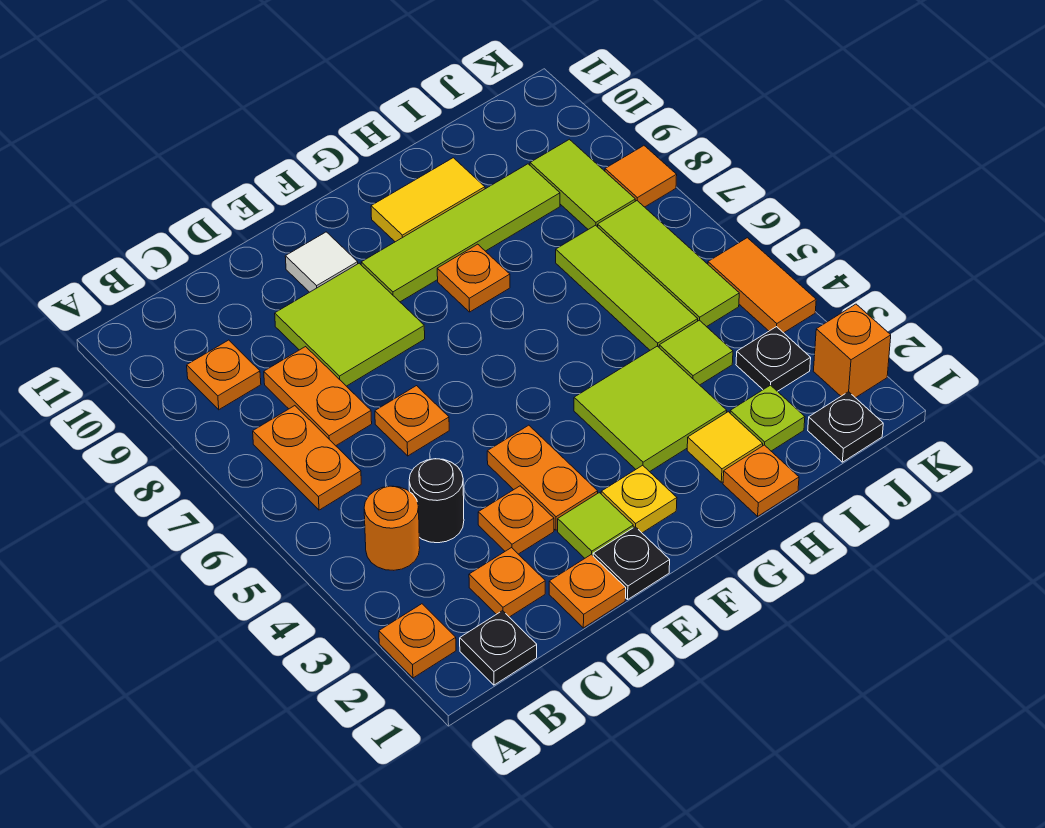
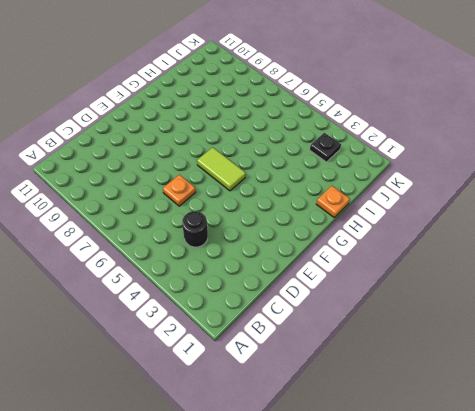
lime tile F5:F6 level 1 -> lime tile J8:J9 level 1
none -> orange plate A2 level 1
none -> black plate B1 level 1
none -> orange round brick B4 level 1
none -> orange plate B6:B7 level 1

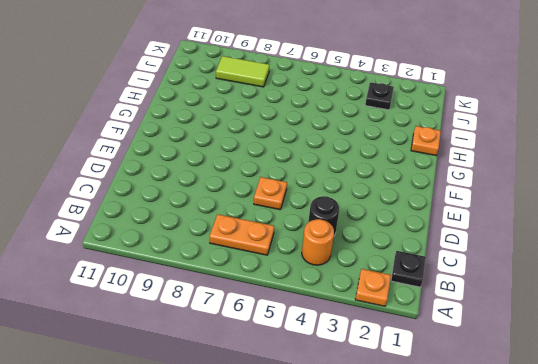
none -> orange plate B9 level 1
none -> orange plate C2 level 1
none -> orange plate C7:C8 level 1
none -> orange plate D1 level 1

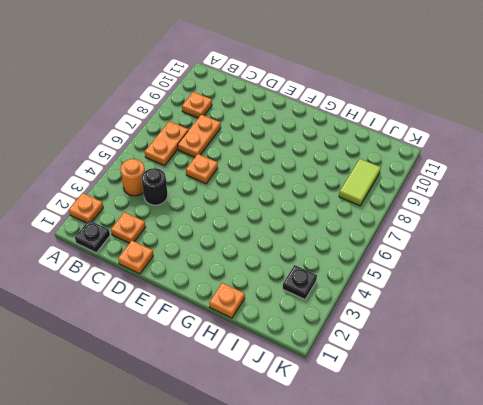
none -> orange plate D3 level 1
none -> lime tile D8:E9 level 1
none -> black plate E1 level 1
none -> lime tile E2 level 1

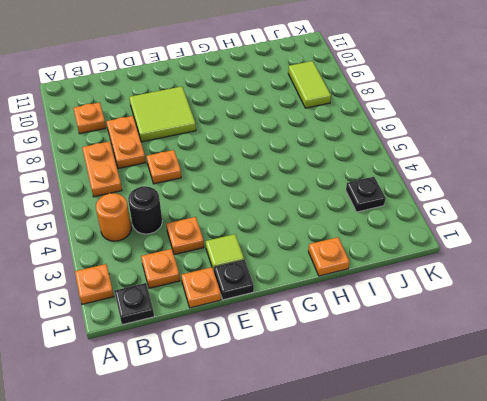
none -> orange plate E3:E4 level 1
none -> white tile E10 level 1
none -> yellow plate F2 level 1
none -> lime tile F9:I9 level 1

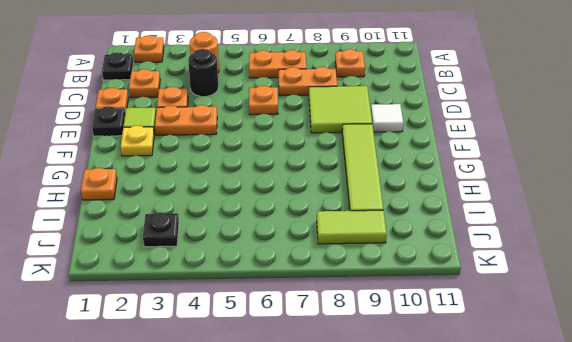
none -> lime tile G3:H4 level 1
none -> orange plate G8 level 1
none -> yellow tile G10:H10 level 1
none -> yellow tile H2 level 1

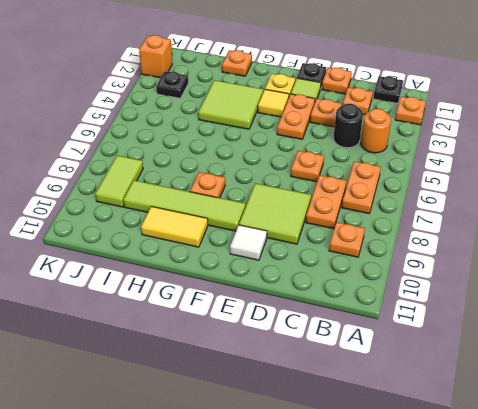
yellow tile F3 level 1 -> yellow tile H2 level 1
none -> lime plate I2 level 1
none -> lime tile I4 level 1
none -> lime tile I5:I7 level 1
none -> black plate J1 level 1

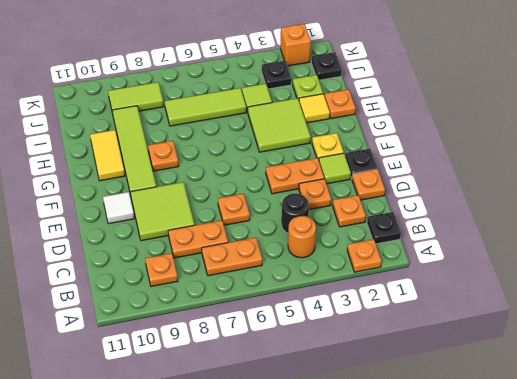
none -> lime tile J5:J7 level 1
none -> orange tile K4:K5 level 1
none -> orange tile K8 level 1

